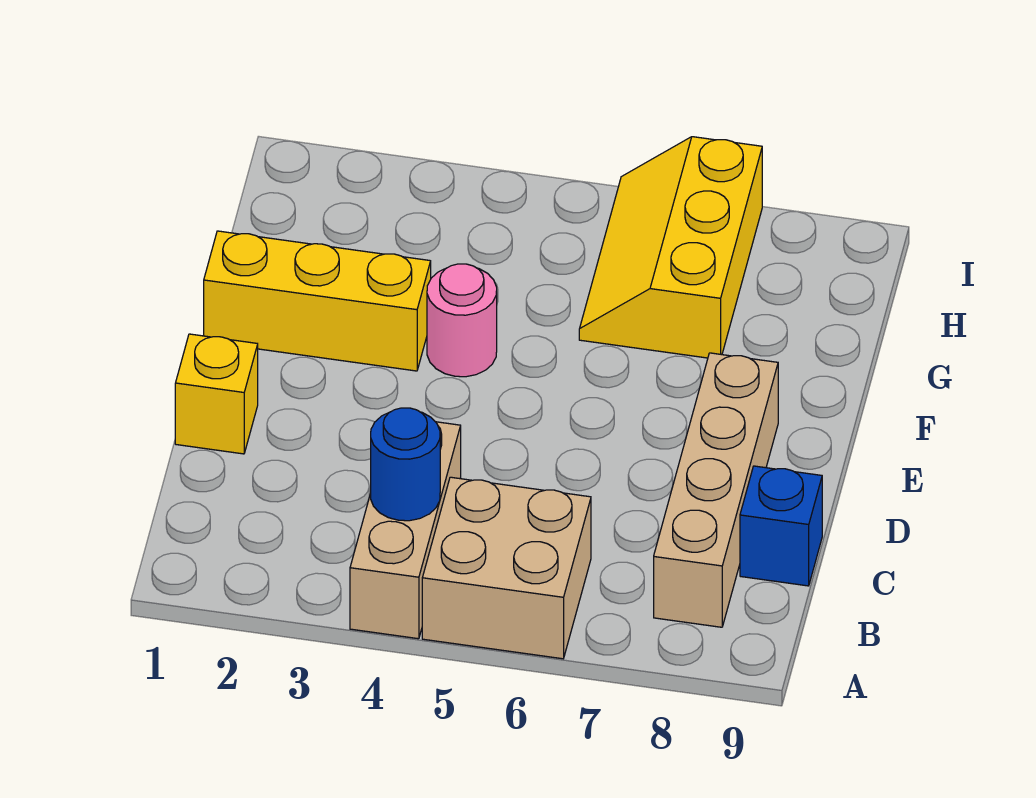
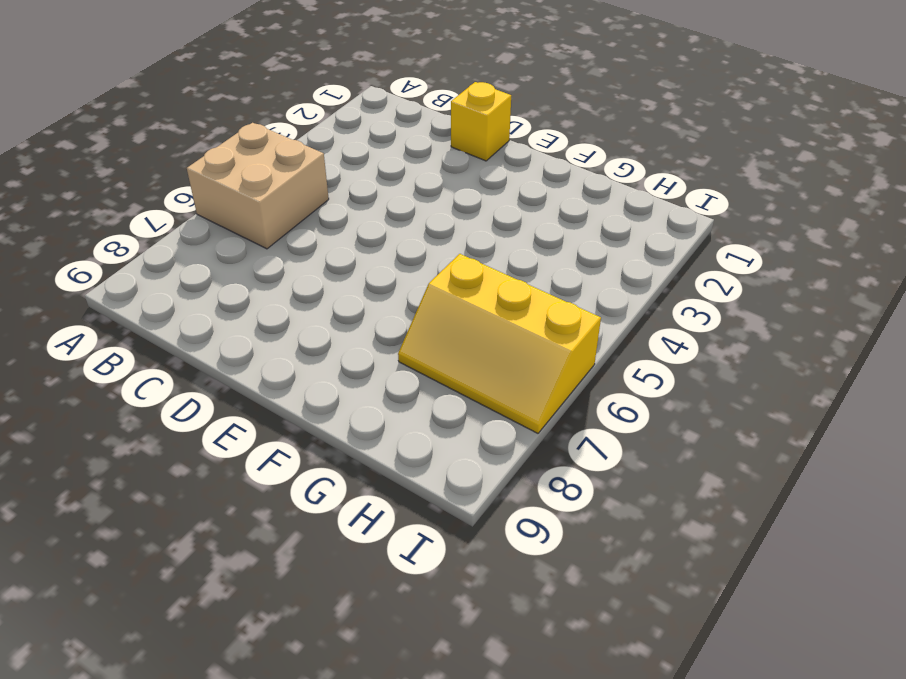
yellow slope G6:I7 level 1 top 6 -> yellow slope G6:I7 level 1 top 7
none -> tan brick A4:C4 level 1
none -> tan brick B8:E8 level 1

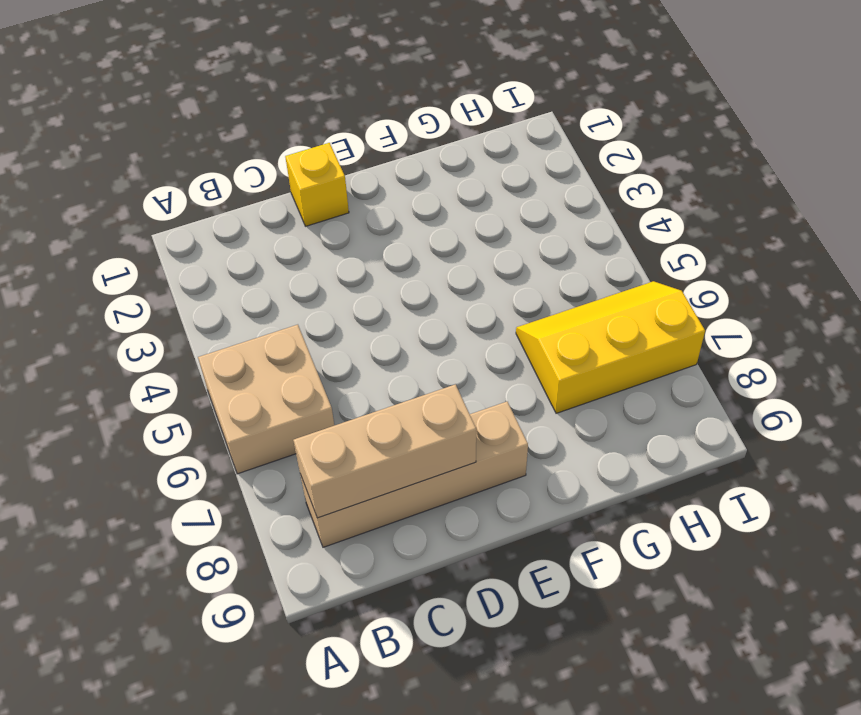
tan brick B8:D8 level 2 -> tan brick A4:C4 level 1
none -> blue brick C9 level 1
none -> yellow brick F1:F3 level 1

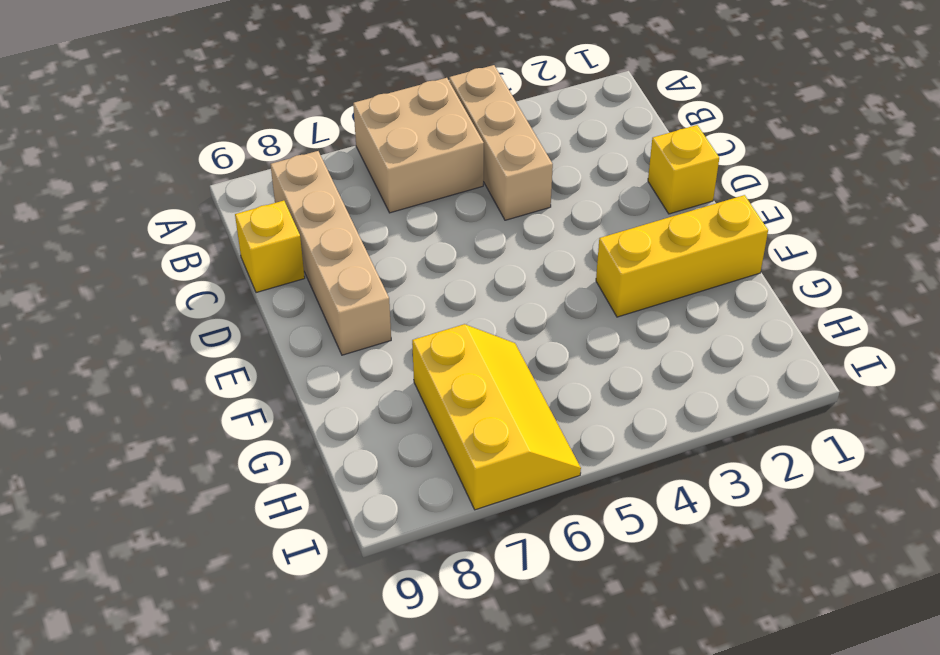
yellow brick C9 level 1 -> blue brick C9 level 1
none -> pink round brick F4 level 1
none -> blue round brick B4 level 2

